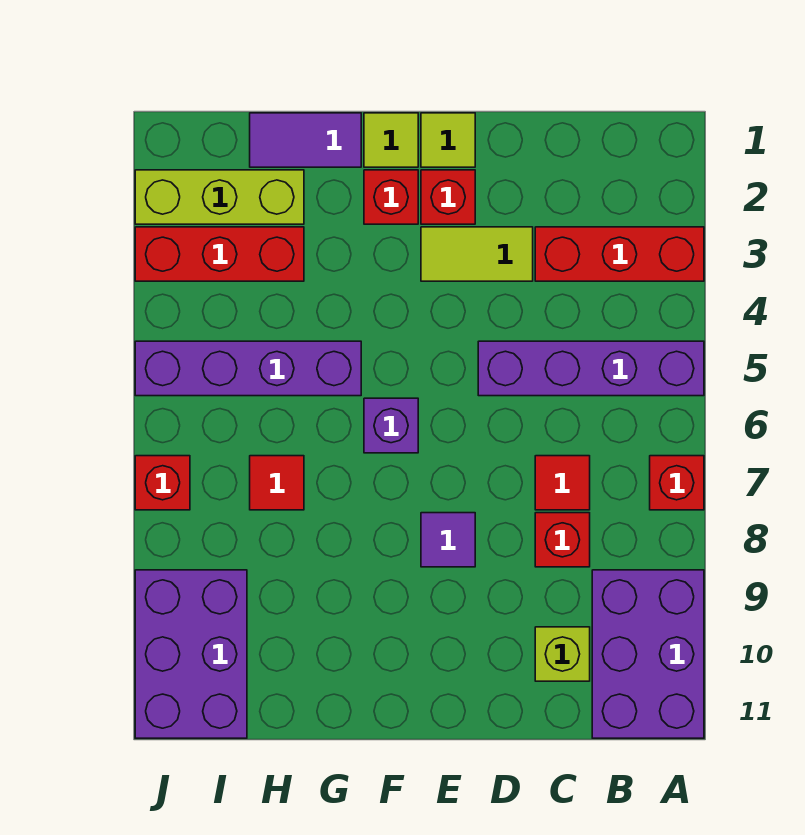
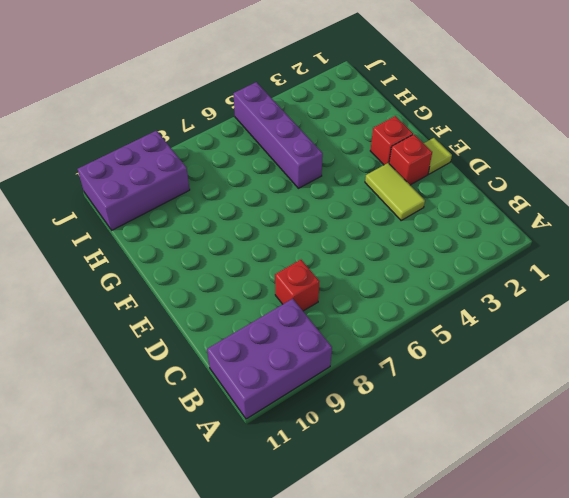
none -> red brick A3:C3 level 1
none -> purple brick A5:D5 level 1
none -> red brick A7 level 1

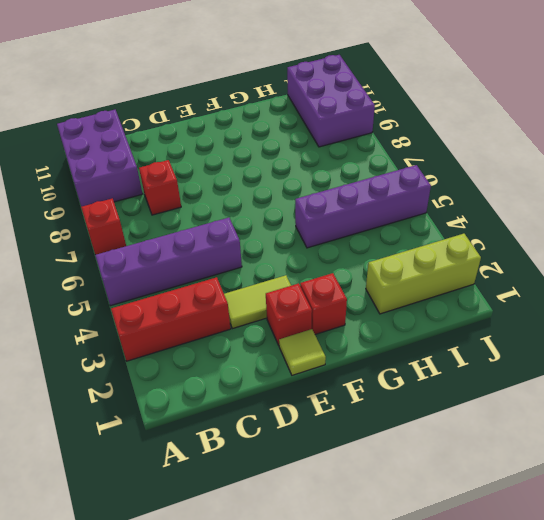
none -> red tile C7 level 1
none -> lime brick C10 level 1
none -> purple tile E8 level 1

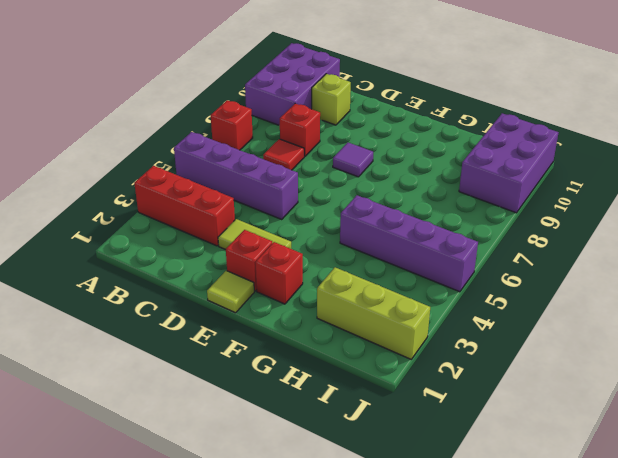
none -> lime tile F1 level 1
none -> purple brick F6 level 1
none -> purple tile G1:H1 level 1

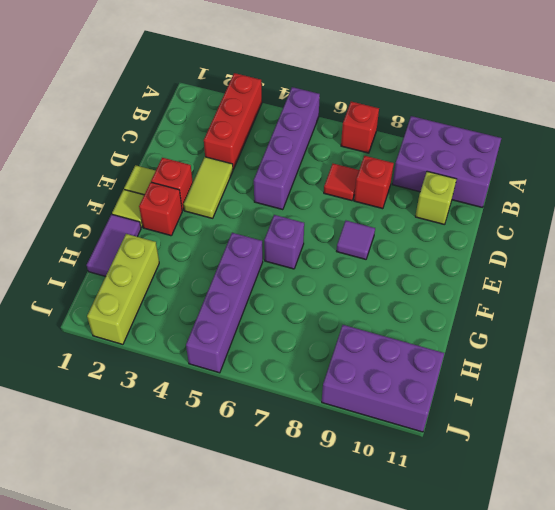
none -> red brick H3:J3 level 1
none -> red tile H7 level 1
none -> red brick J7 level 1

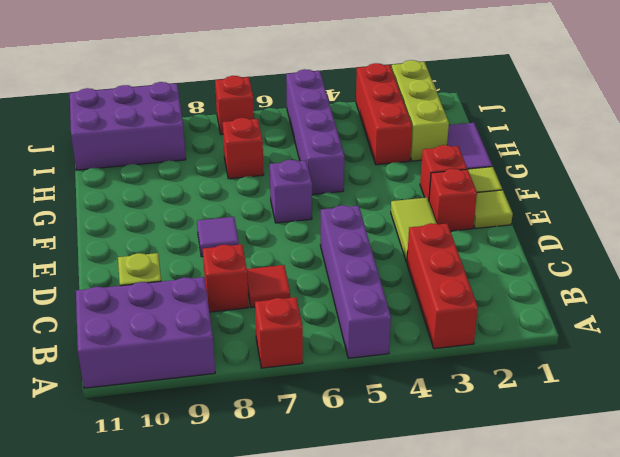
red brick H7 level 1 -> red tile H7 level 1

